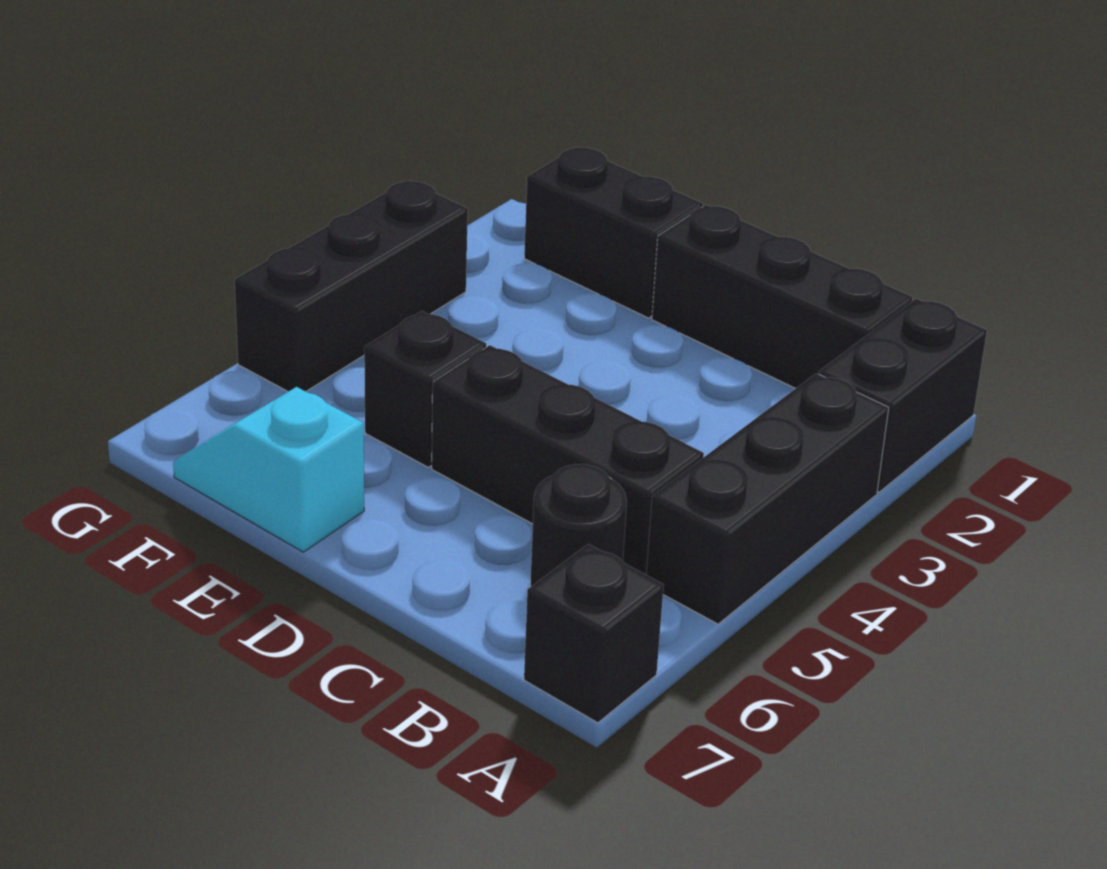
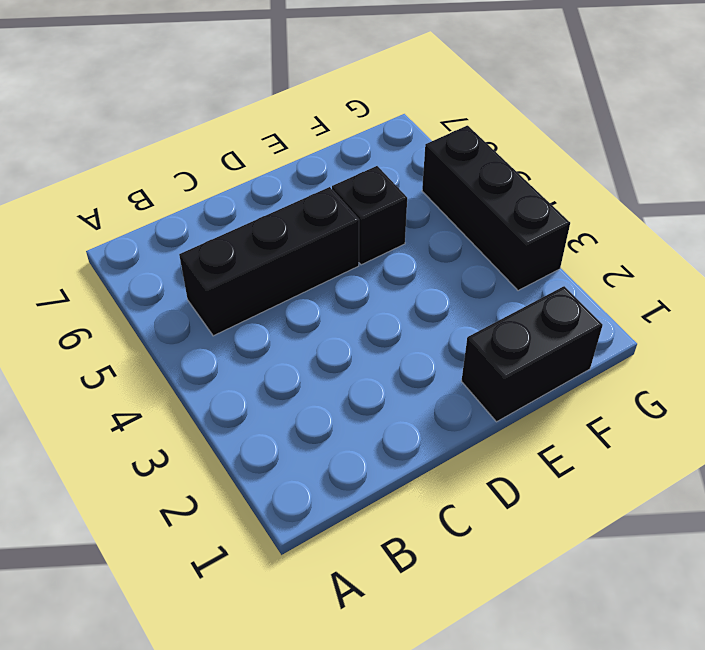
none -> black brick A1:A2 level 1
none -> black brick A3:A5 level 1

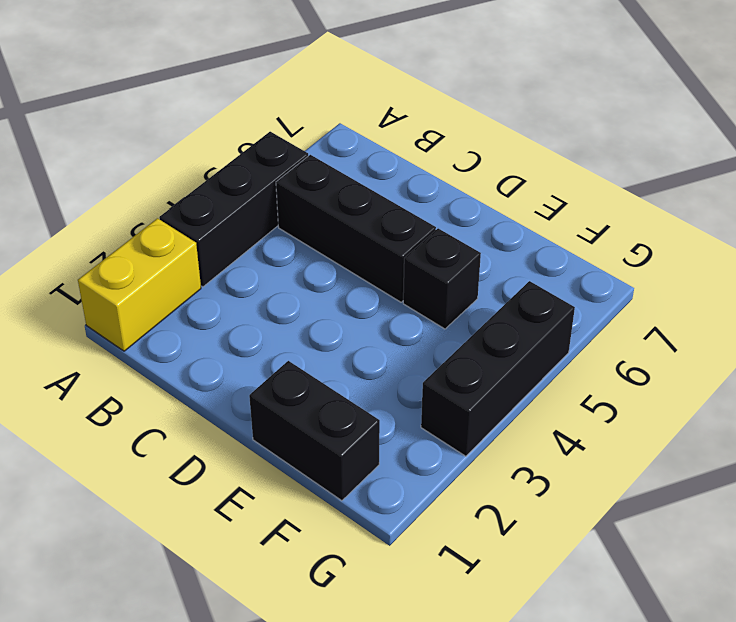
yellow brick A1:A2 level 1 -> black brick A1:A2 level 1
none -> black brick A7 level 1
none -> black brick B1:D1 level 1

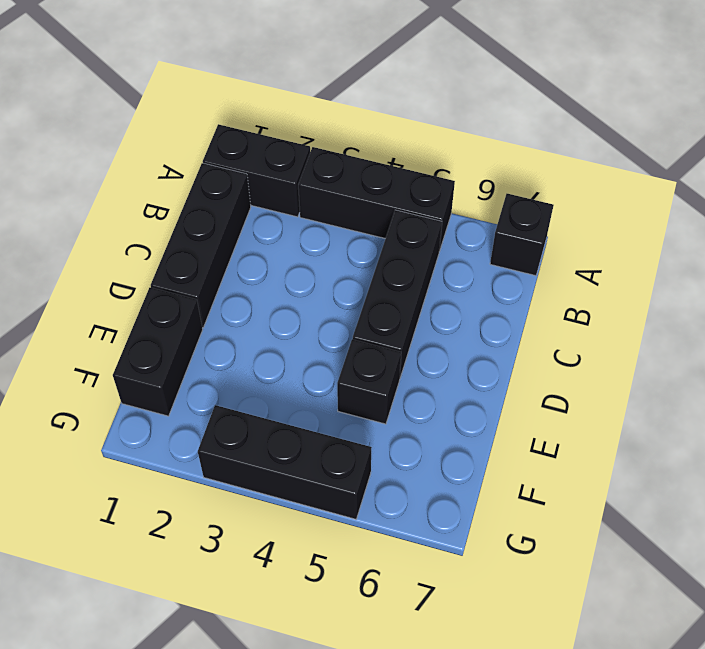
none -> black round brick B6 level 1
none -> cyan slope E7:F7 level 1 top E

